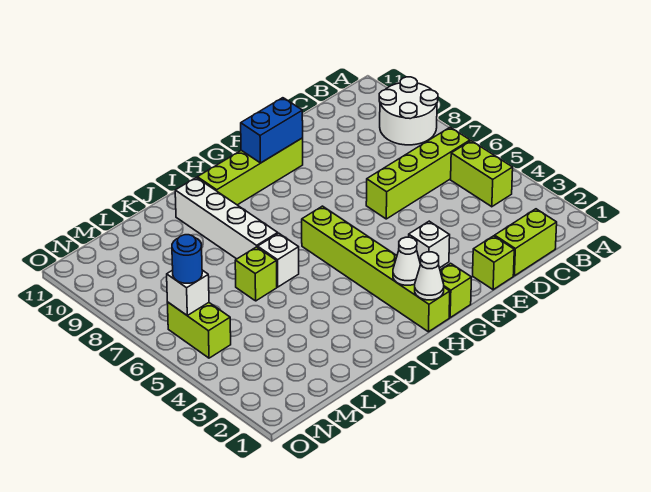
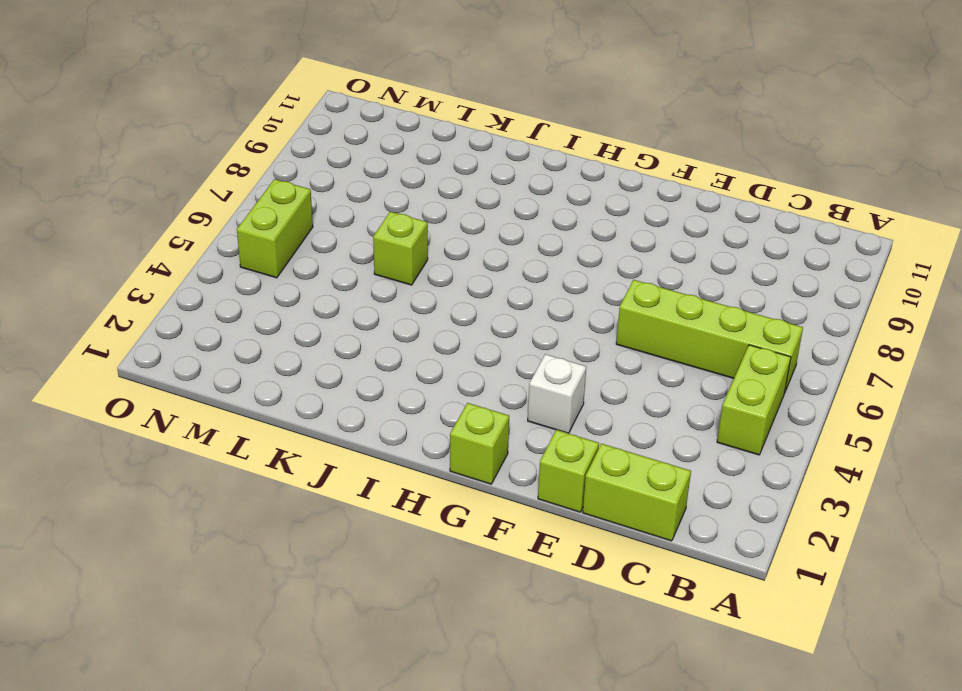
none -> white round brick A8:B9 level 1
none -> lime brick F10:I10 level 1
none -> lime brick H1:H6 level 1

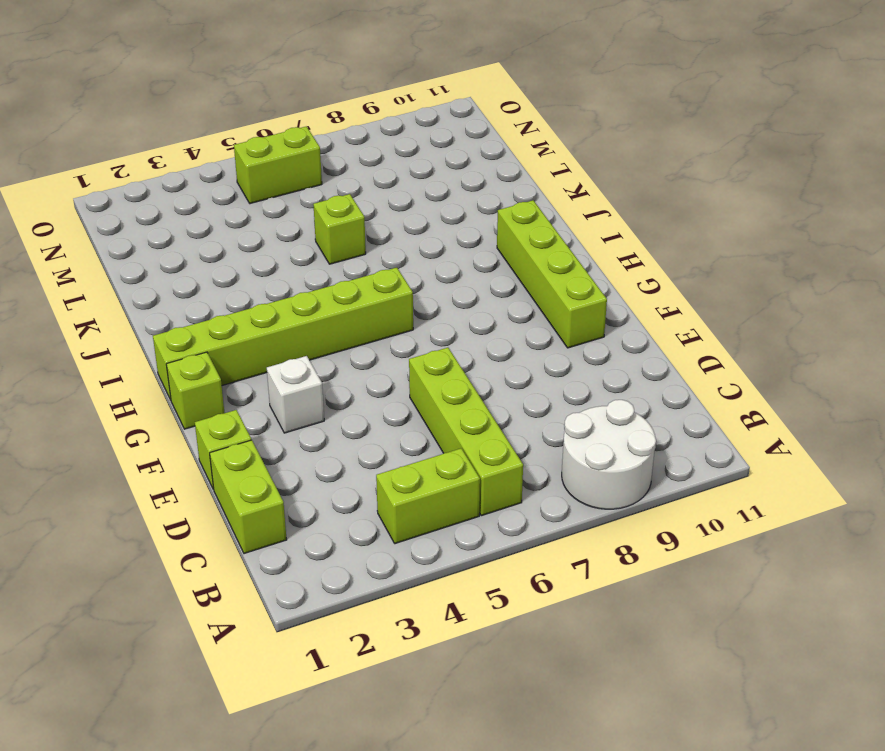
none -> white brick J6 level 1
none -> white brick J7:J10 level 1
none -> blue brick F10:G10 level 2

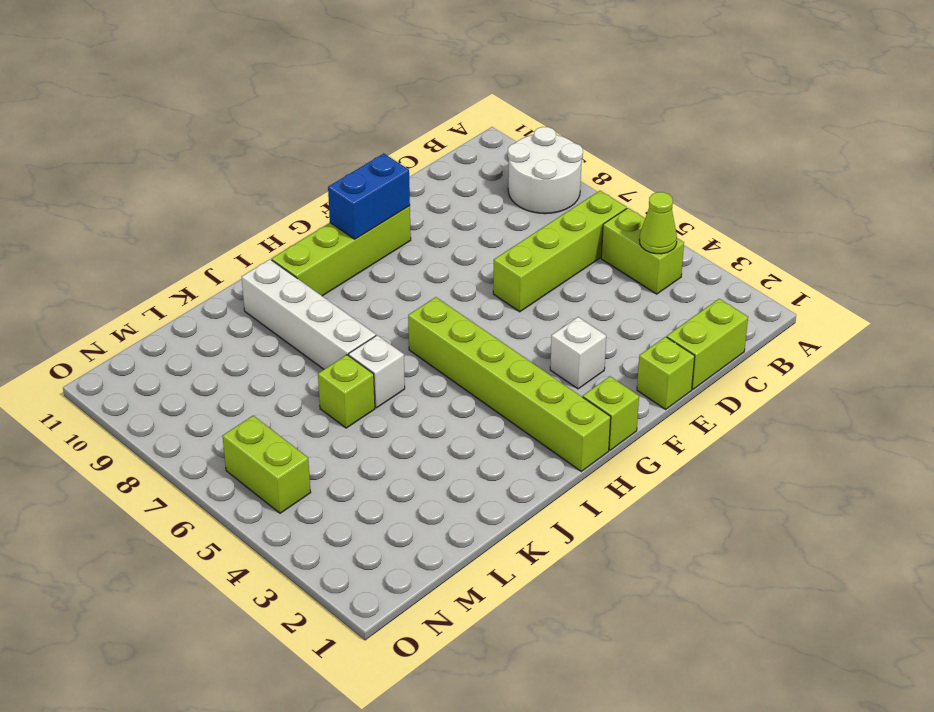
lime cone B4 level 2 -> none
none -> white cone H1 level 2
none -> white cone H2 level 2
none -> white brick N6 level 2

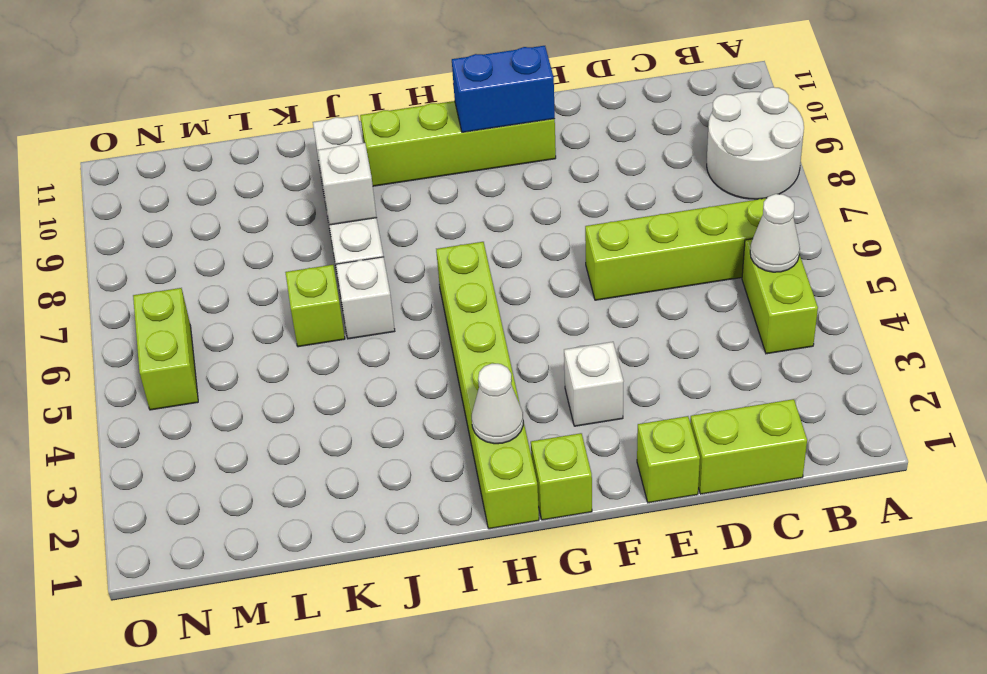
white cone B5 level 2 -> white cone H1 level 2
white brick J8 level 2 -> white brick N6 level 2
none -> blue round brick N6 level 3

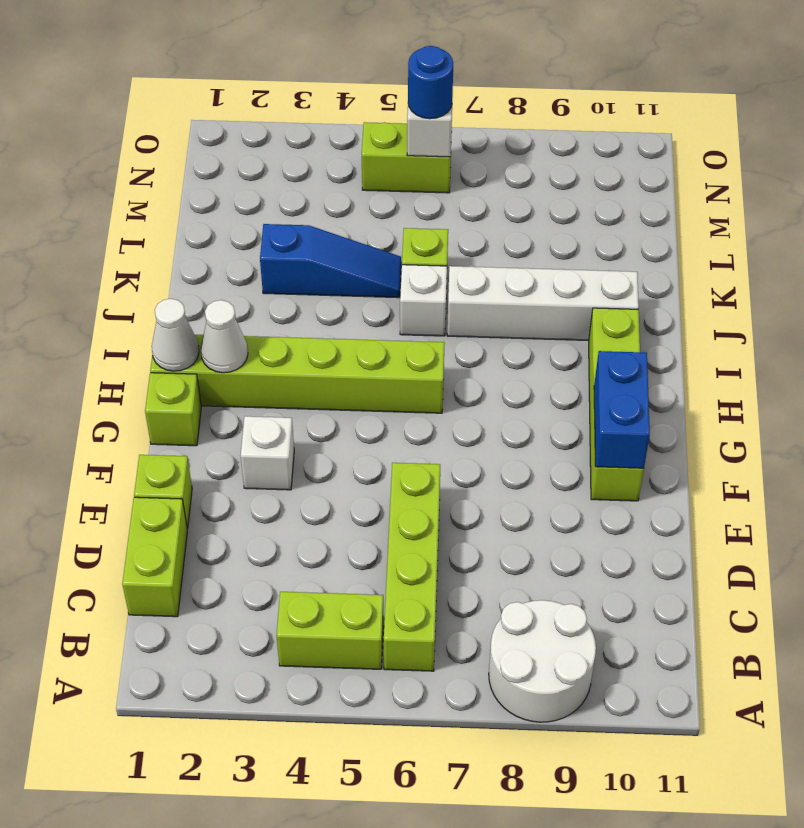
blue slope K3:K5 level 1 top 3 -> none

